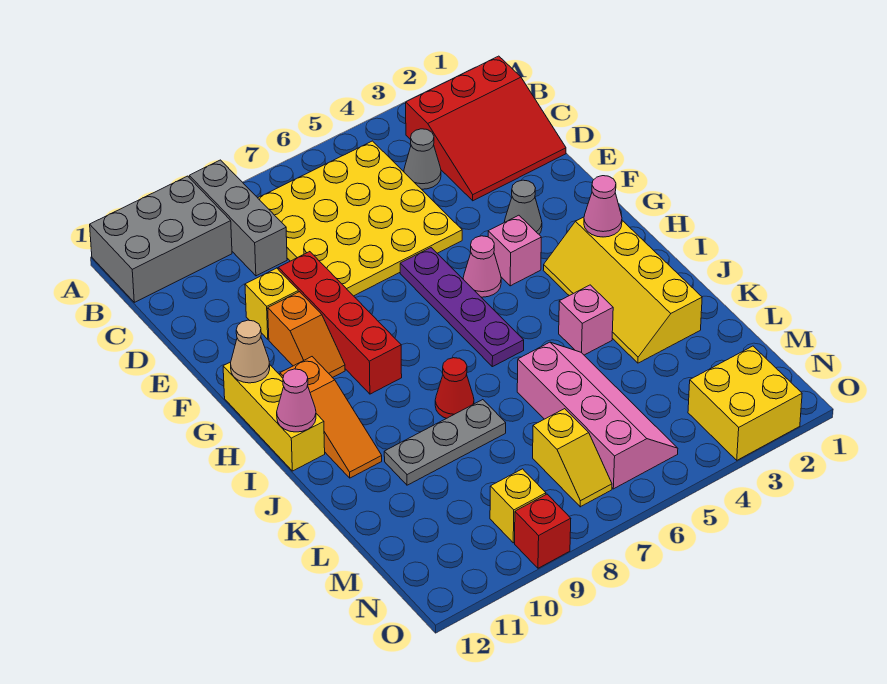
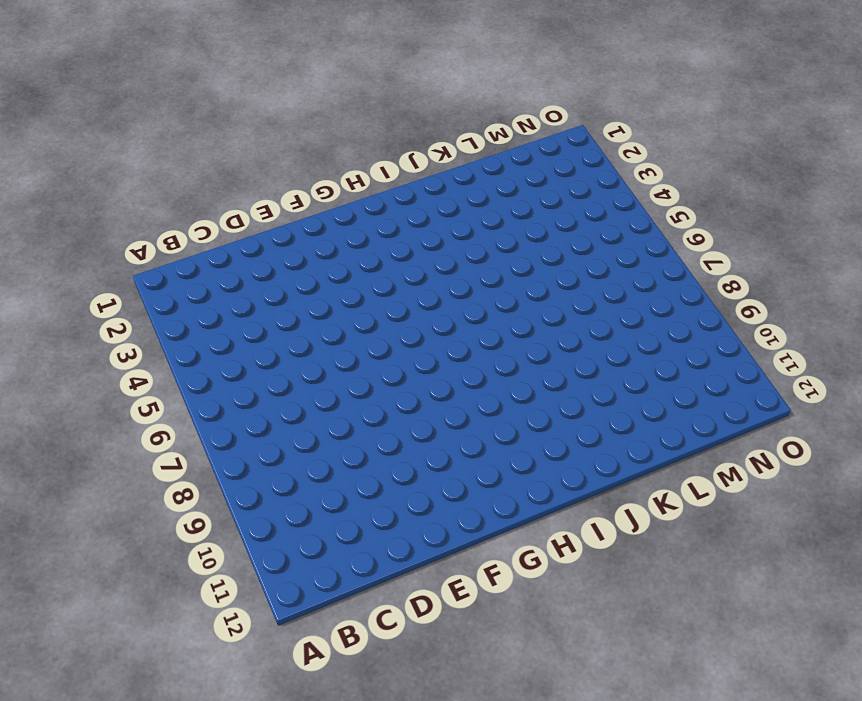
none -> grey brick A9:C9 level 1
none -> grey brick A10:B12 level 1
none -> red slope B1:D3 level 1 top B

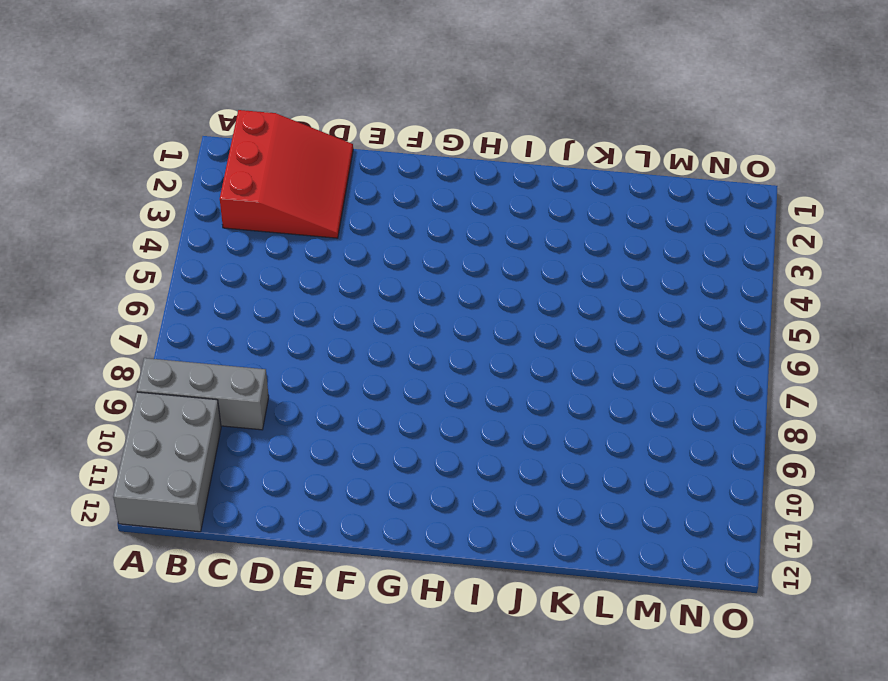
none -> yellow plate B5:E8 level 1
none -> grey cone C4 level 1
none -> red brick E9:H9 level 1

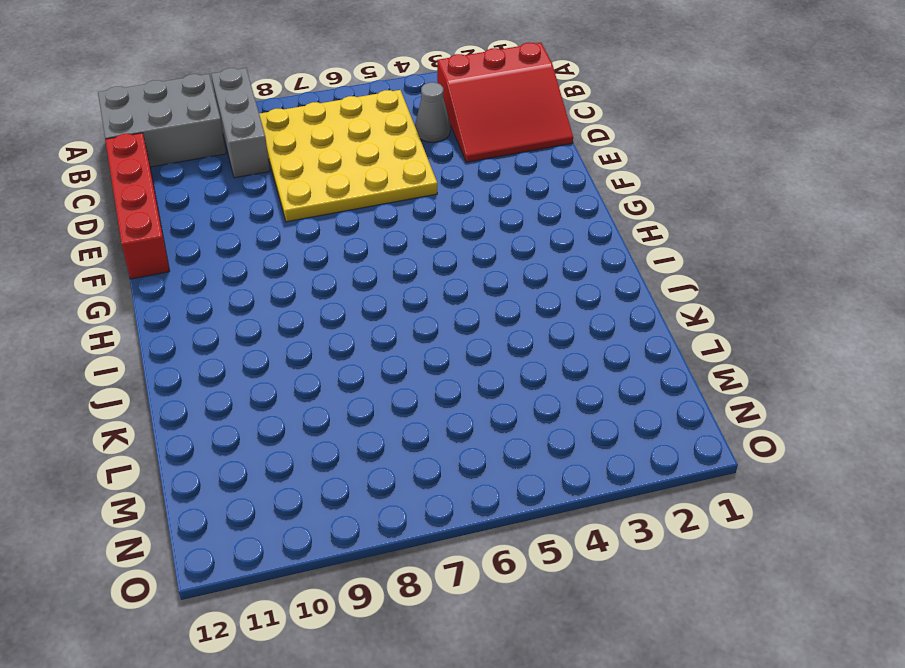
red brick C12:F12 level 1 -> red brick E9:H9 level 1
none -> yellow brick E10 level 1
none -> grey cone F3 level 1
none -> purple plate F6:I6 level 1

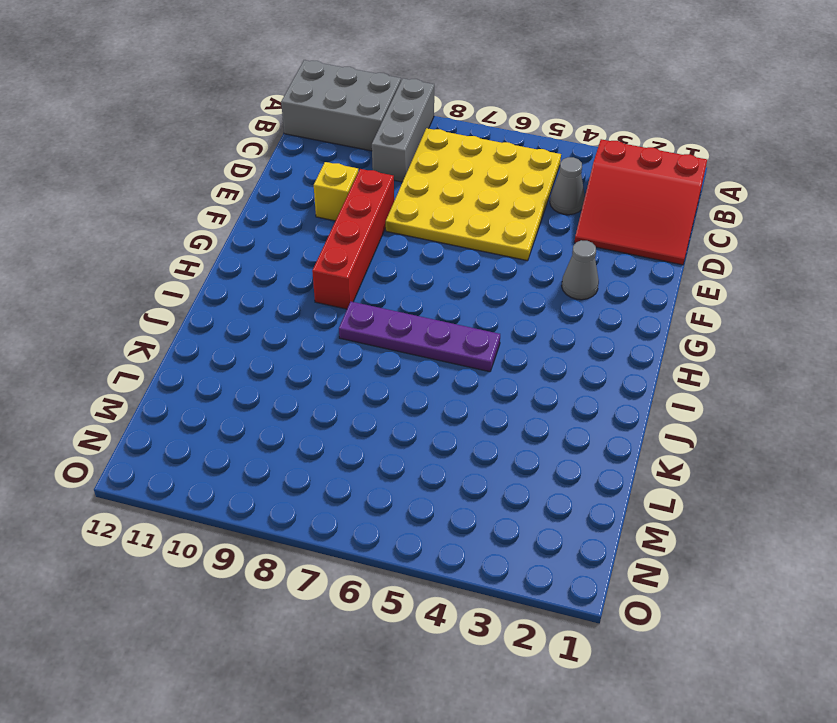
purple plate I5:I8 level 1 -> purple plate F6:I6 level 1
none -> orange slope F10:G10 level 1 top F
none -> pink brick G4 level 1
none -> pink cone G5 level 1

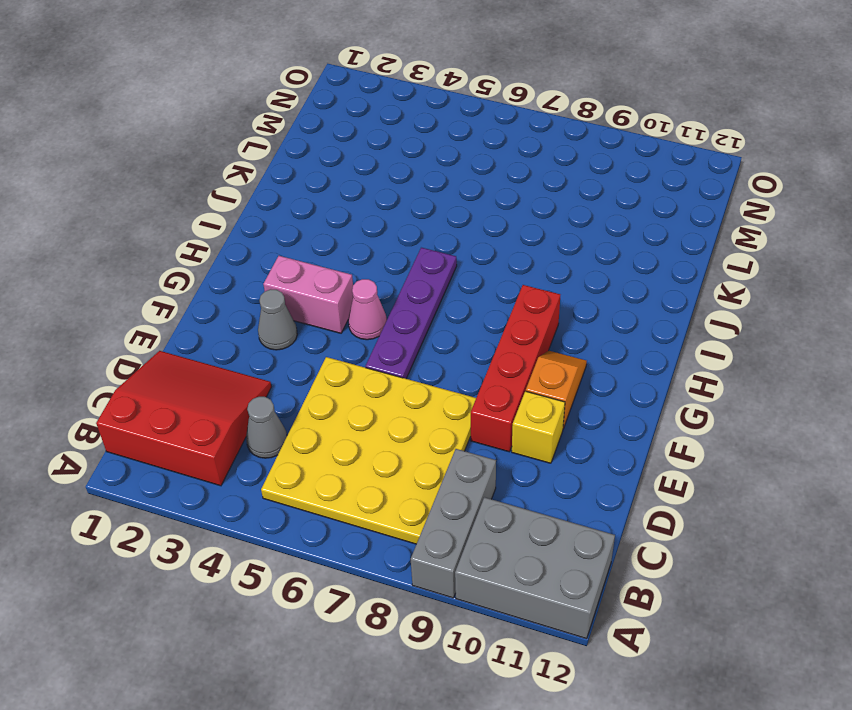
pink brick G3:G4 level 1 -> pink brick G4 level 1
none -> yellow brick G12:I12 level 1
none -> yellow slope H2:K3 level 1 top 2
none -> orange slope H11:J11 level 1 top H

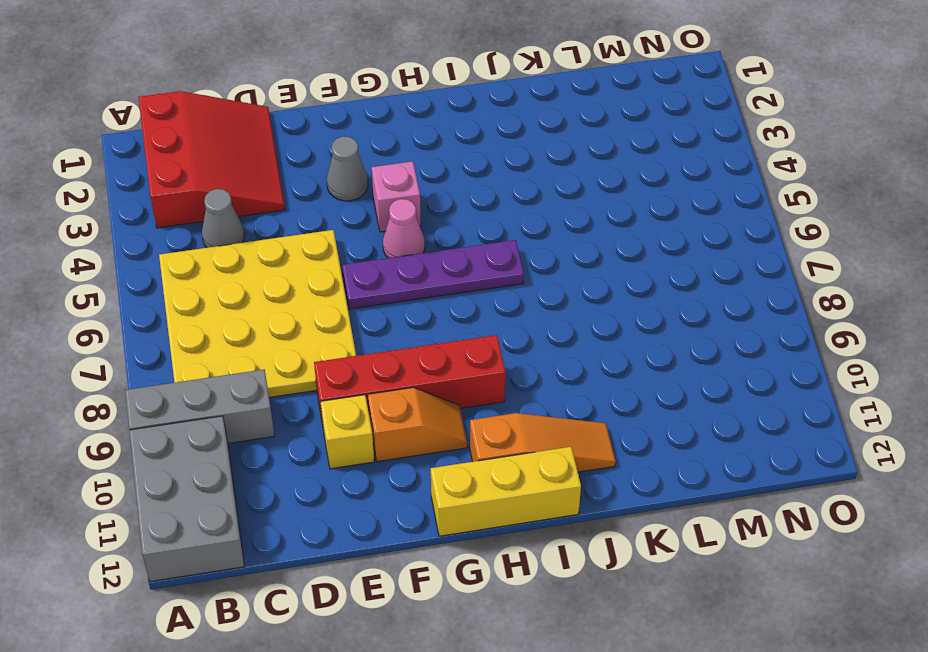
none -> yellow slope H2:K3 level 1 top 2
none -> pink brick J4 level 1
none -> red cone J8 level 1

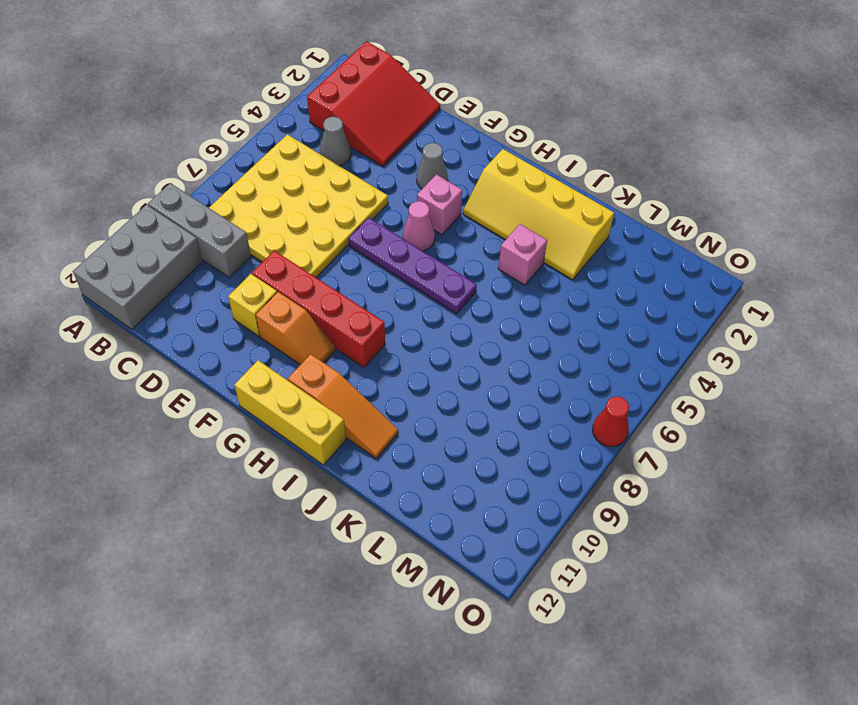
red cone O7 level 1 -> red cone J8 level 1
none -> pink slope K5:N6 level 1 top 6
none -> grey plate K8:K10 level 1
none -> yellow slope M7:N7 level 1 top M

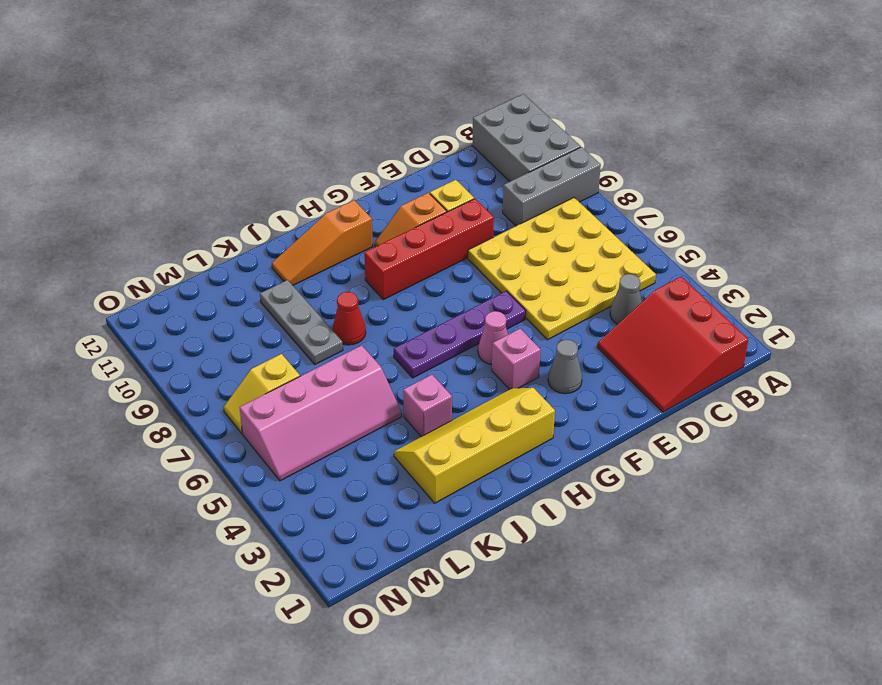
none -> yellow brick G12:I12 level 1
none -> yellow brick N2:O3 level 1
none -> yellow brick N9 level 1

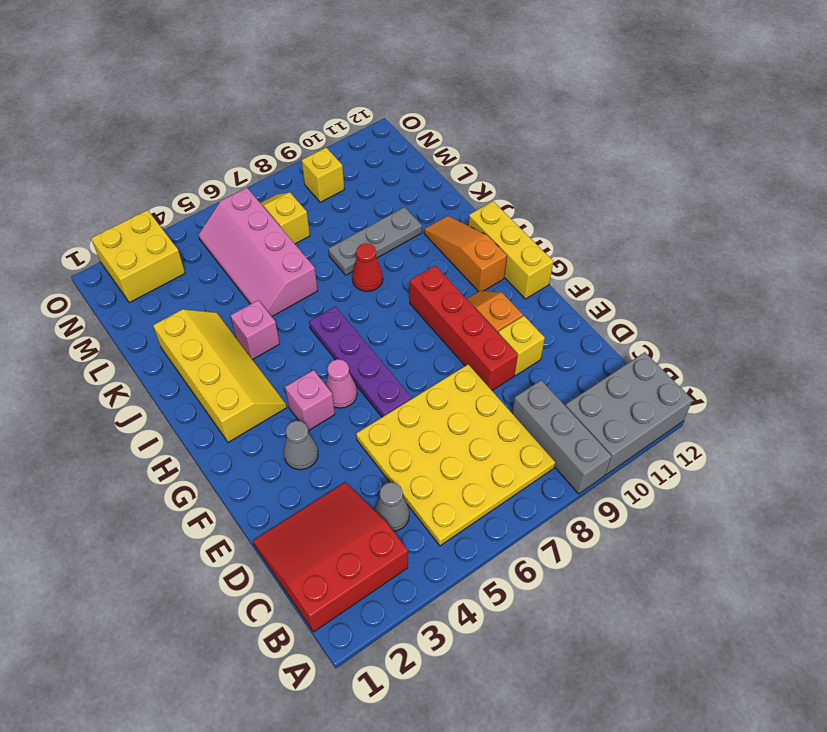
none -> red brick O9 level 1
none -> tan cone G12 level 2
none -> pink cone H2 level 2

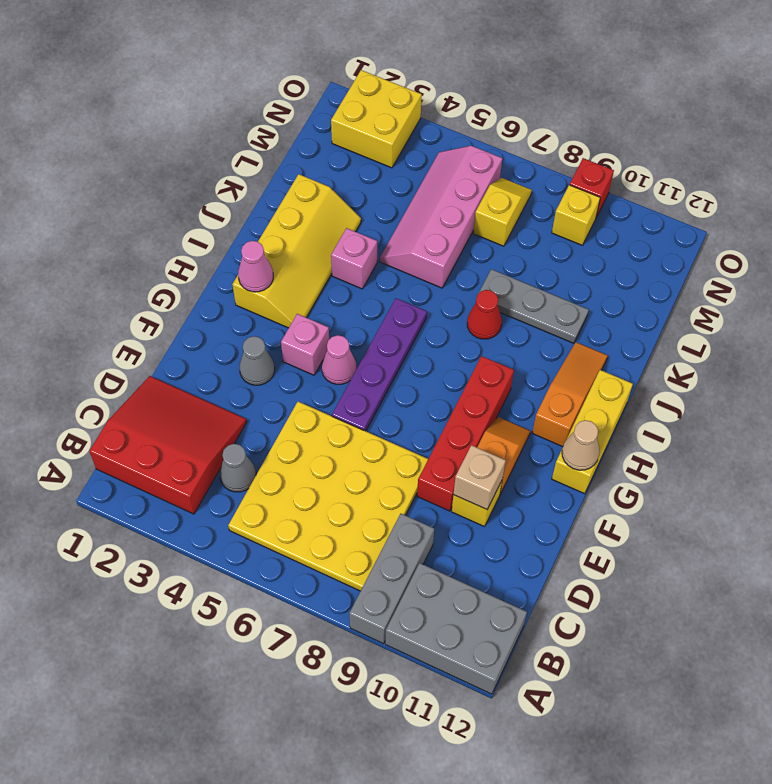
tan brick E10 level 2 -> none
none -> pink cone I12 level 2

